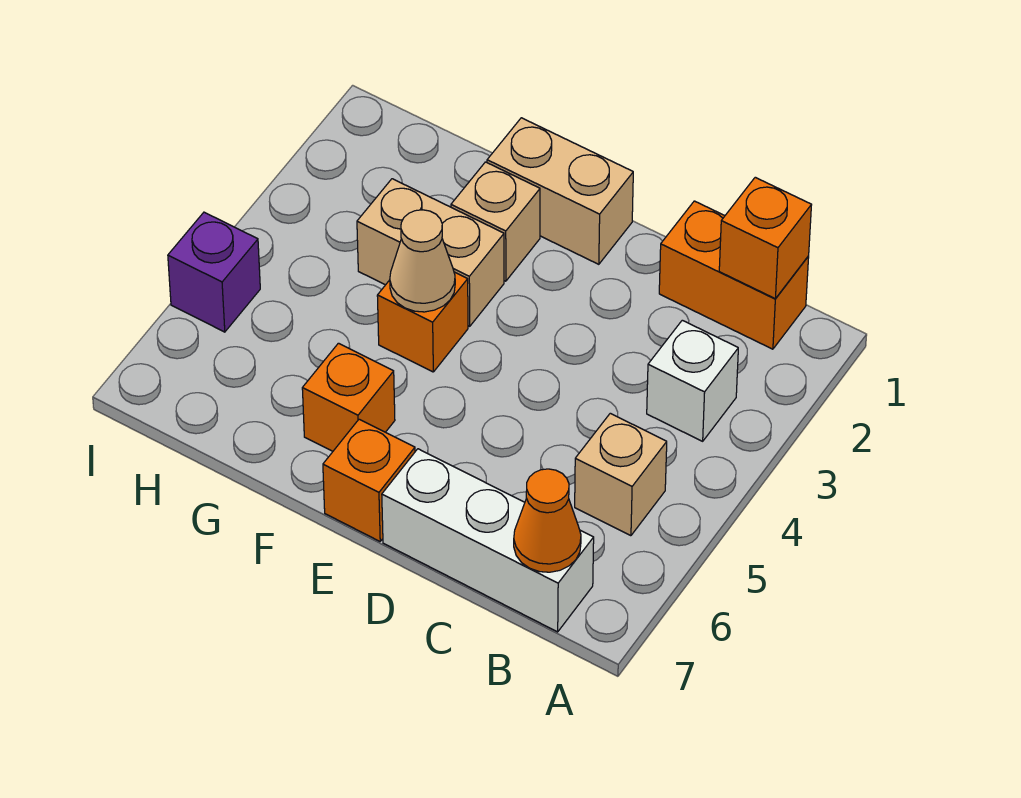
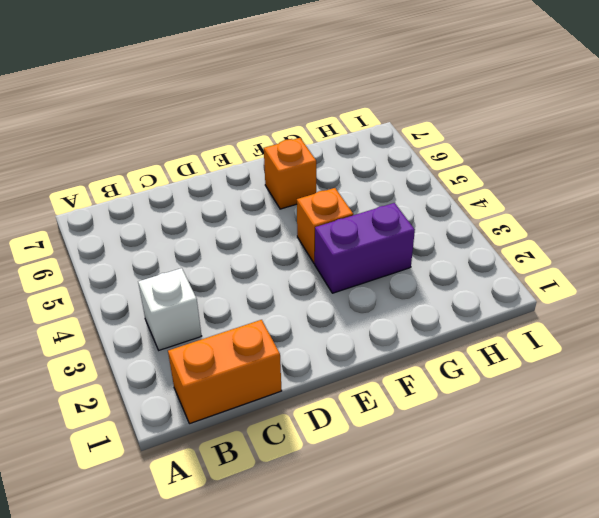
purple brick F3:G3 level 1 -> tan brick F3:G3 level 1
none -> tan brick B5 level 1
none -> white brick B7:D7 level 1
none -> tan brick E1:F1 level 1

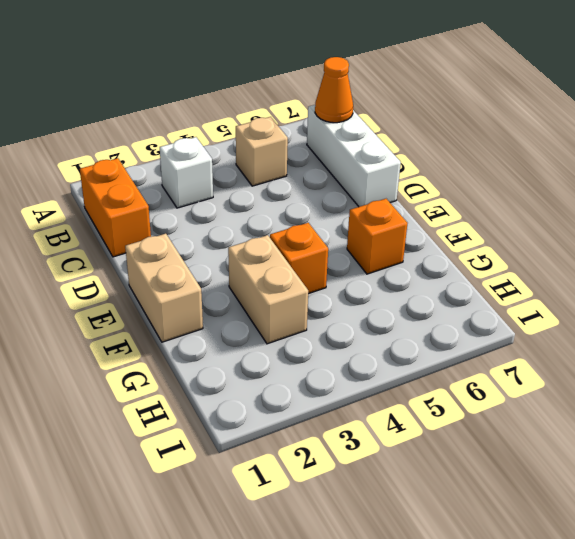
none -> orange brick E7 level 1
none -> tan brick F2 level 1
none -> purple brick I5 level 1

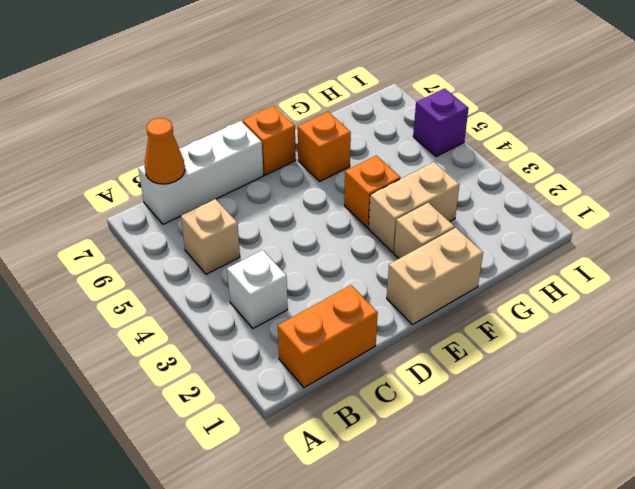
none -> orange brick B1 level 2
none -> tan cone F4 level 2

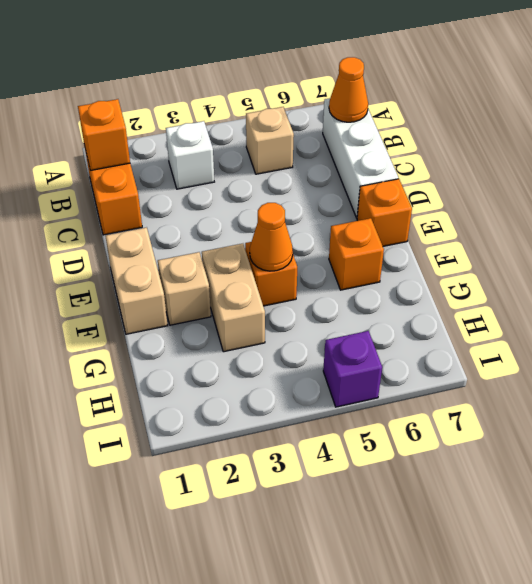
orange cone F4 level 2 -> tan cone F4 level 2

